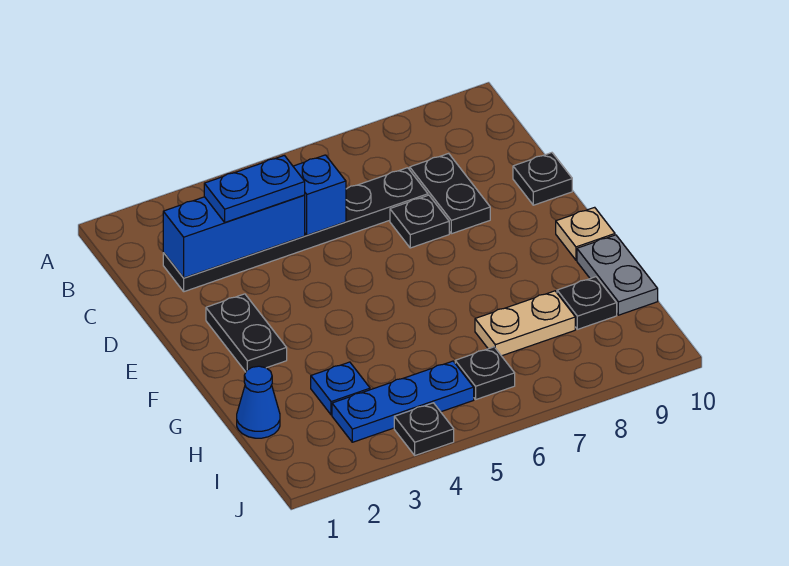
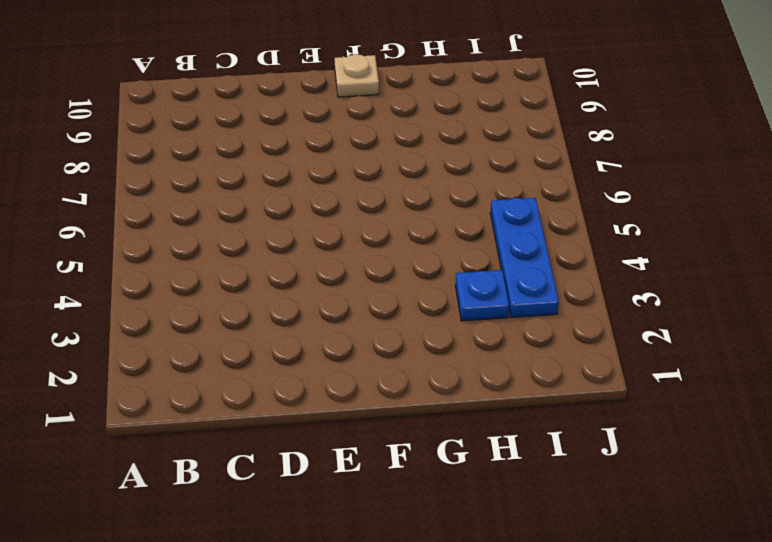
none -> black plate C2:C7 level 1
none -> black plate C8:D8 level 1
none -> black plate D7 level 1

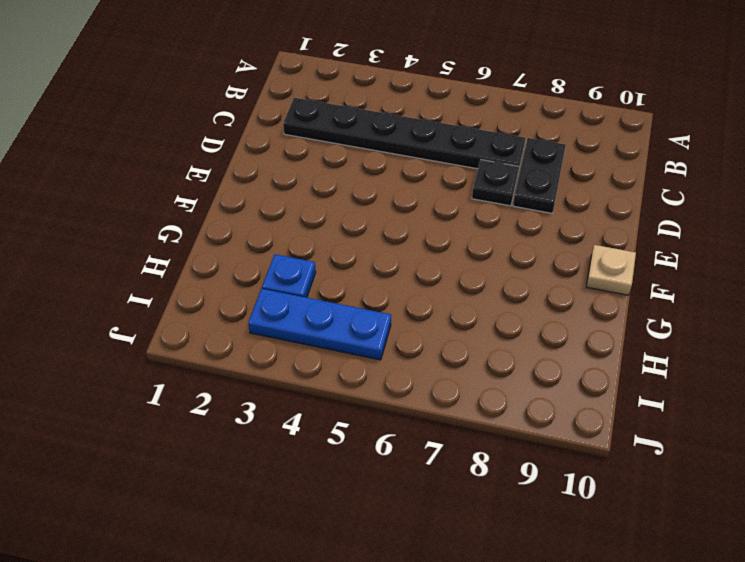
none -> black plate D10 level 1
none -> black plate E2:F2 level 1
none -> grey plate G10:H10 level 1

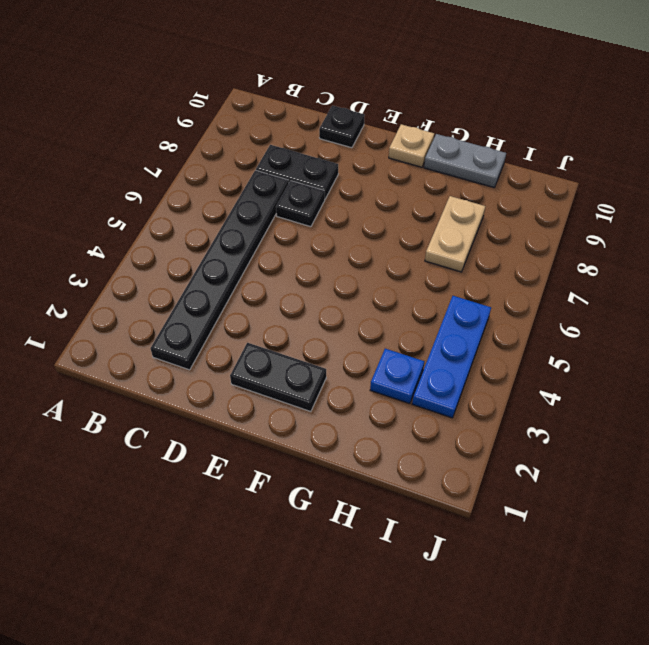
none -> blue cone H1 level 1
none -> black plate H9 level 1
none -> black plate I6 level 1

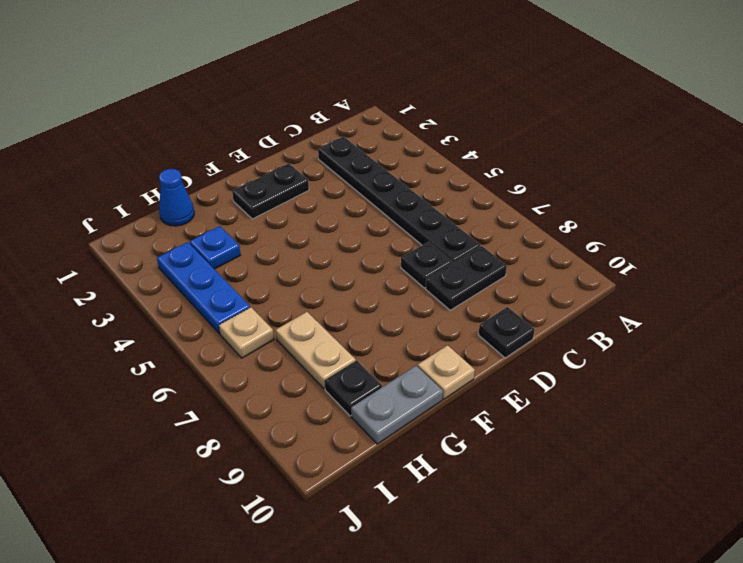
tan plate I6 level 1 -> black plate I6 level 1
none -> black plate J4 level 1
none -> blue brick C2:C4 level 2
none -> blue brick C5 level 2

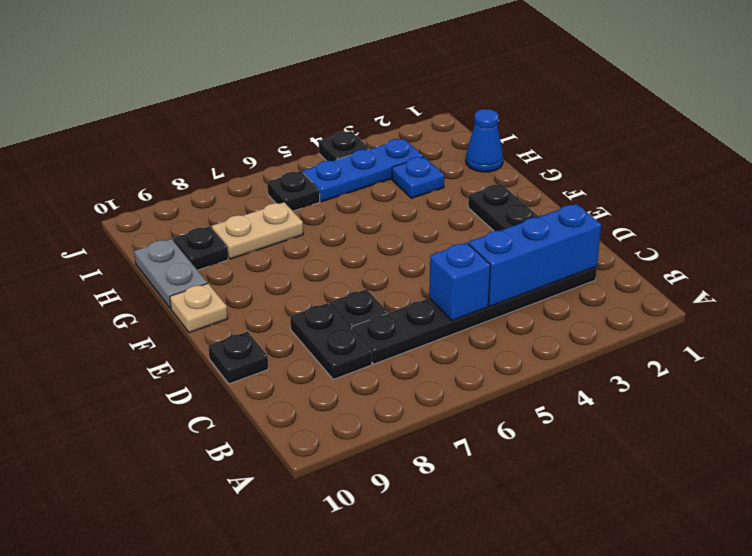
none -> blue plate C3:C4 level 3

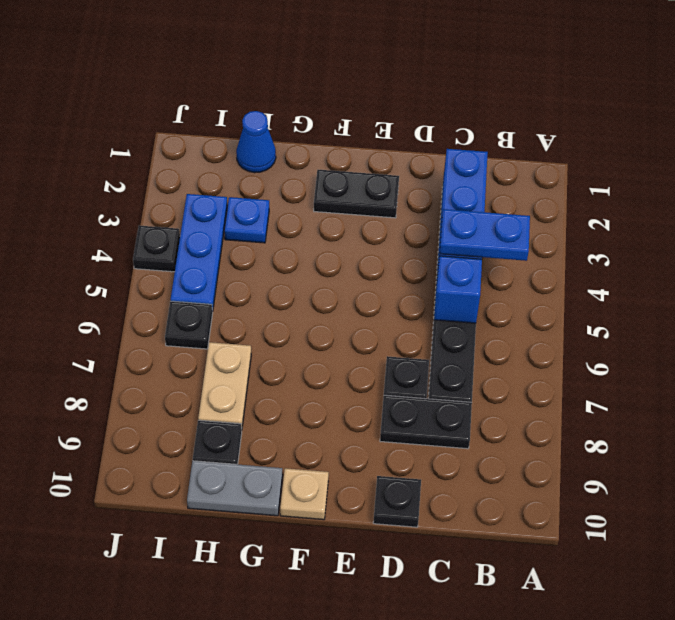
blue plate B4:C4 level 3 -> blue plate C3:C4 level 3

